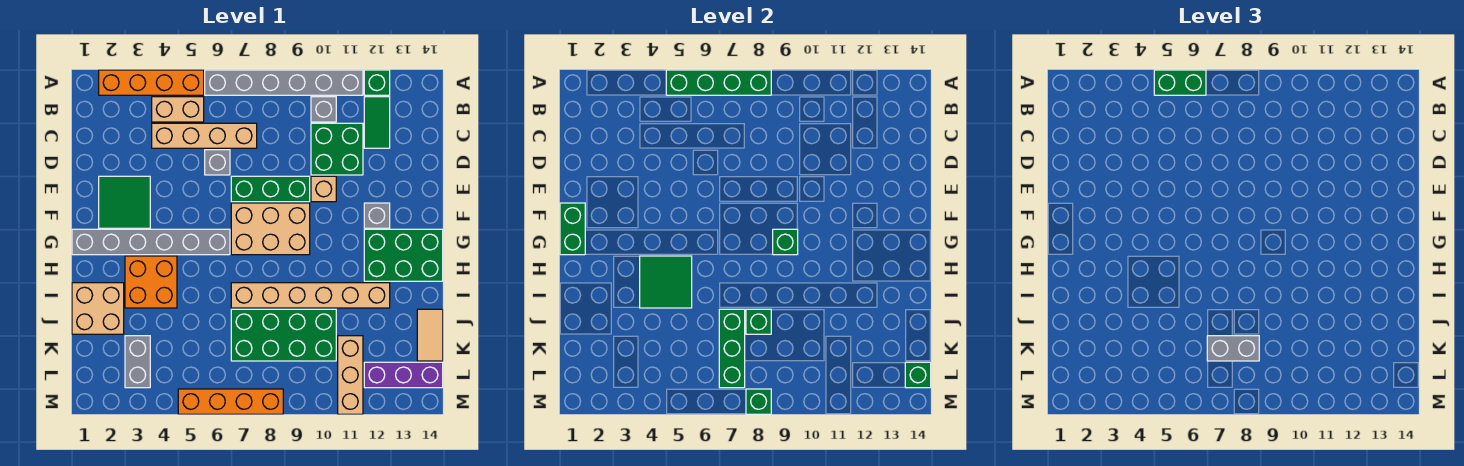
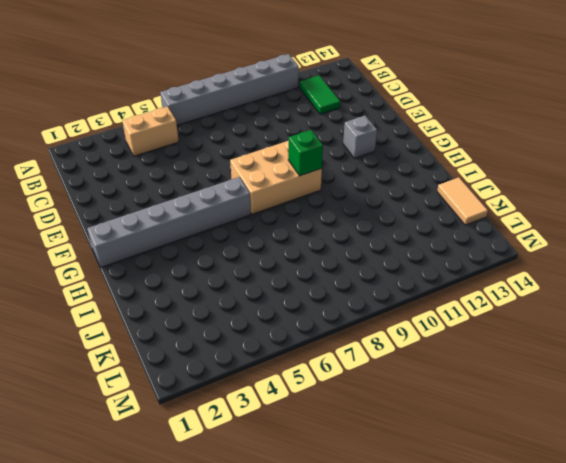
none -> orange brick A2:A5 level 1
none -> green brick A12 level 1
none -> grey brick B10 level 1
none -> tan brick C4:C7 level 1

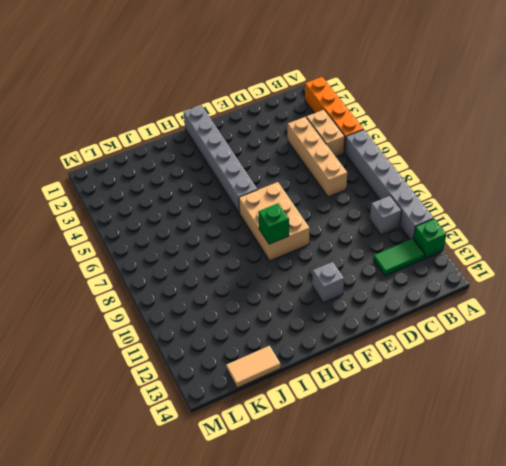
none -> green brick C10:D11 level 1
none -> grey brick D6 level 1
none -> green tile E2:F3 level 1
none -> green brick E7:E9 level 1

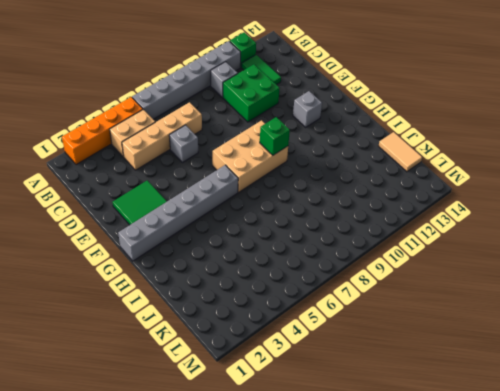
none -> green brick E7:E9 level 1
none -> tan brick E10 level 1
none -> green brick G12:H14 level 1
none -> orange brick H3:I4 level 1

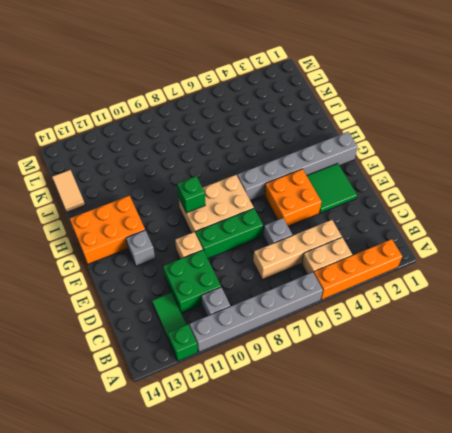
orange brick E4:F5 level 1 -> orange brick H3:I4 level 1
orange brick G12:H14 level 1 -> green brick G12:H14 level 1
none -> tan brick I1:J2 level 1
none -> tan brick I7:I12 level 1
none -> green brick J7:K10 level 1
none -> grey brick K3:L3 level 1

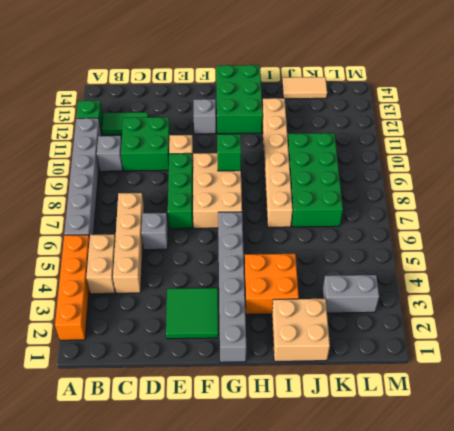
none -> tan brick K11:M11 level 1
none -> purple brick L12:L14 level 1
none -> orange brick M5:M8 level 1
none -> green brick A5:A8 level 2

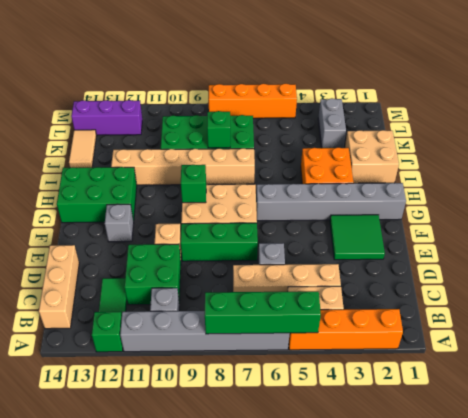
tan brick B14:D14 level 1 -> tan brick K11:M11 level 1
none -> green brick F1:G1 level 2
none -> green tile H4:I5 level 2
none -> green brick J7:L7 level 2
none -> green brick L14 level 2

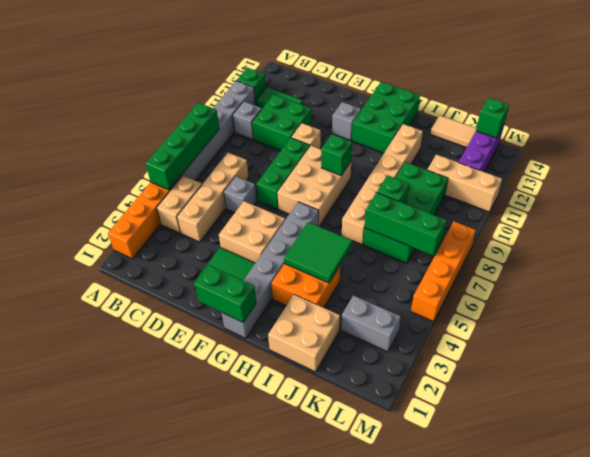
tan brick E4:F5 level 1 -> none
none -> green brick M8 level 2
none -> green brick A5:A6 level 3
none -> grey brick K7:K8 level 3

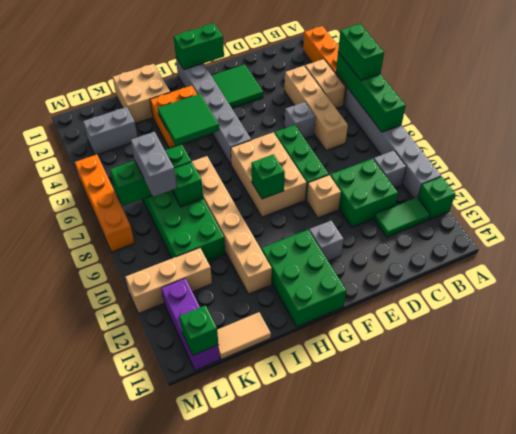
none -> green brick M8 level 2

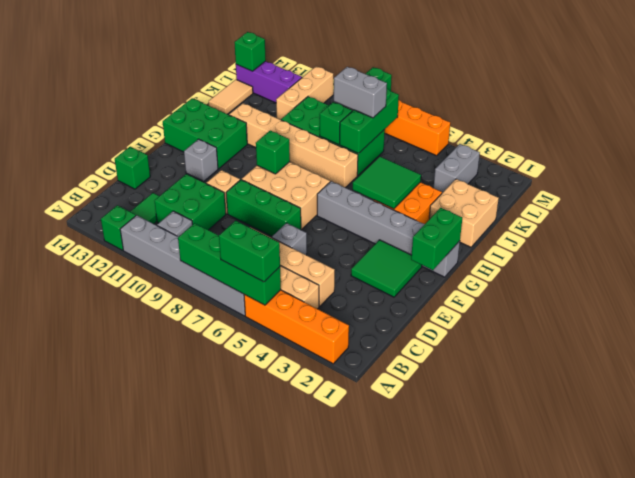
green brick D14 level 1 -> none

